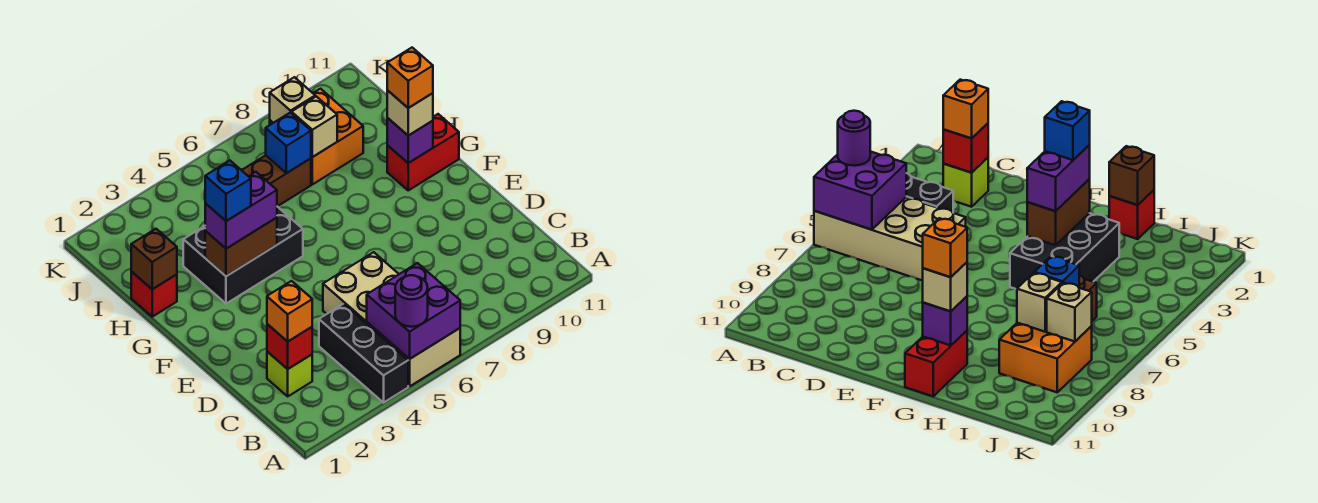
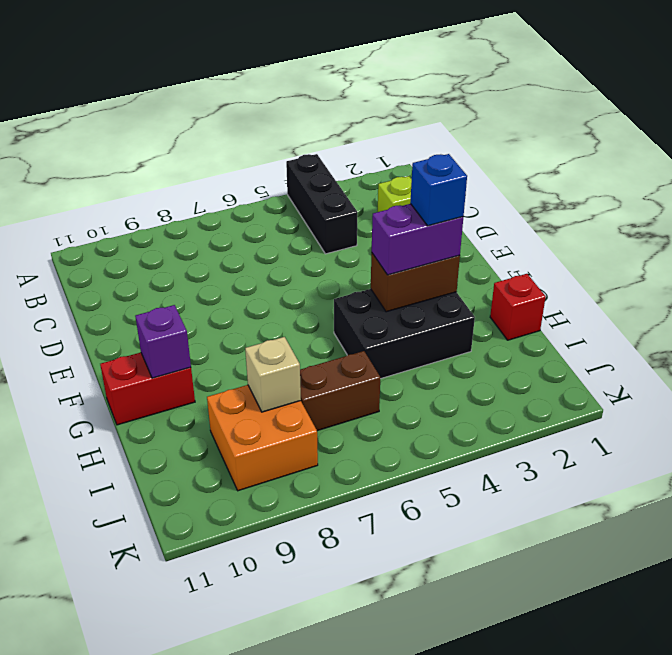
none -> tan brick A5:D6 level 1
none -> purple brick A5:B6 level 2
none -> red brick C2 level 2

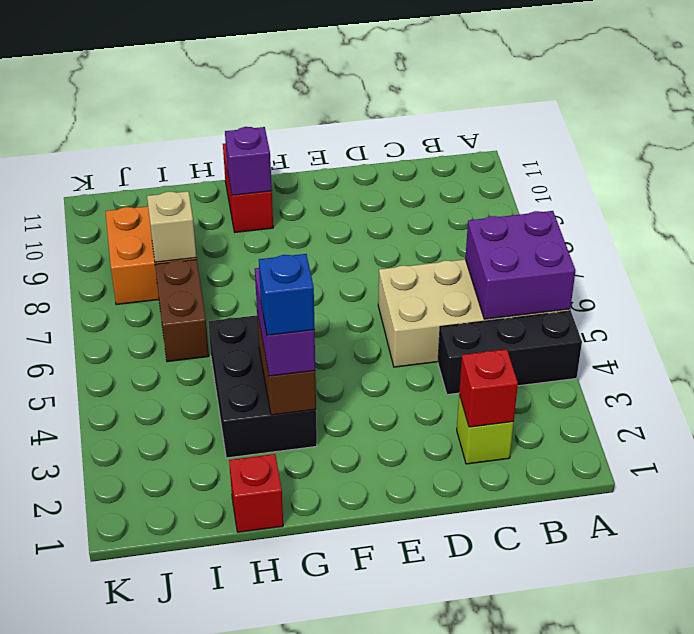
none -> brown brick H1 level 2
none -> blue brick I7 level 2
none -> tan brick J8 level 2

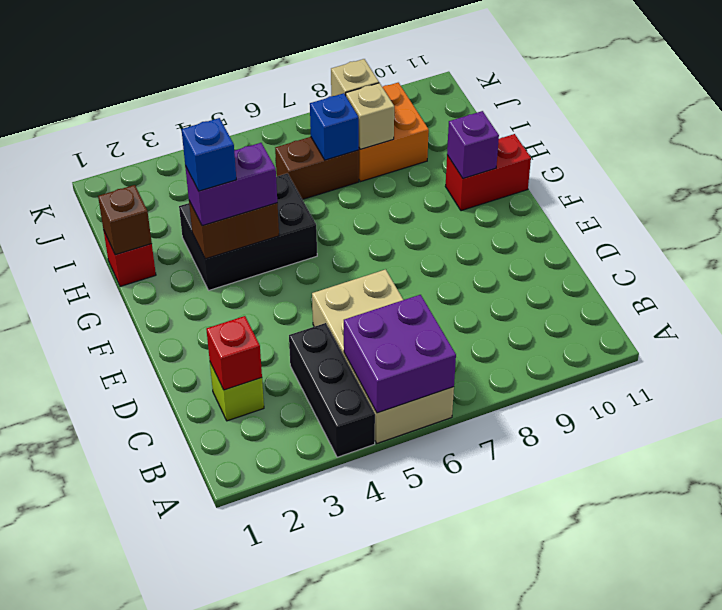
none -> purple round brick A5 level 3
none -> orange brick C2 level 3
none -> tan brick G10 level 3

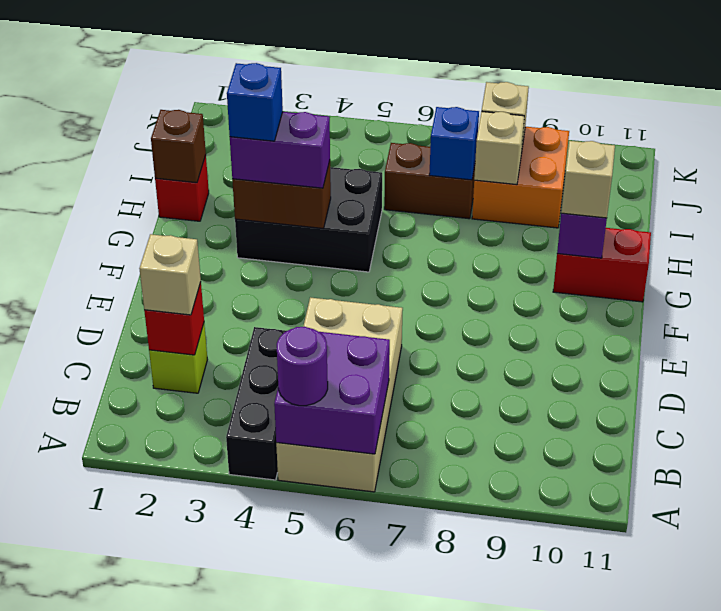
tan brick C2 level 3 -> orange brick C2 level 3
none -> orange brick G10 level 4

